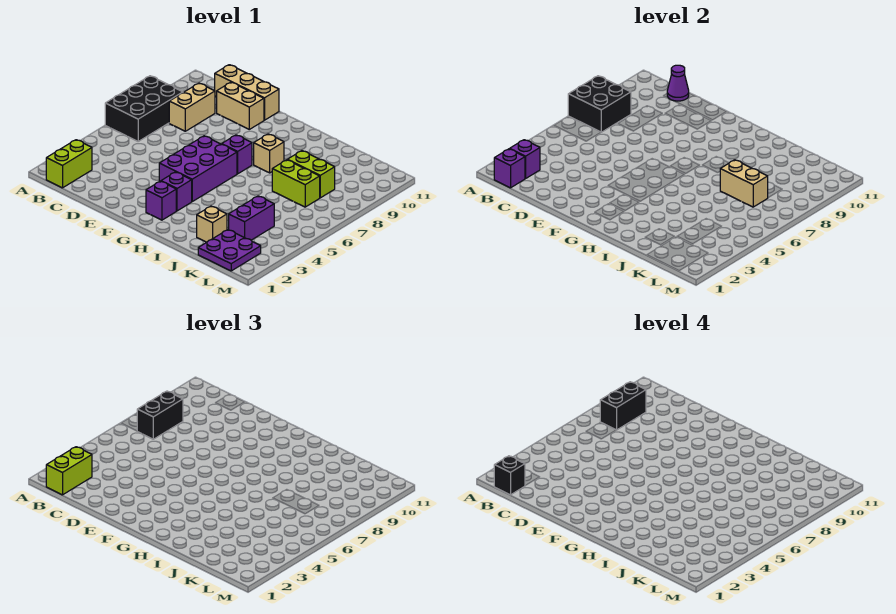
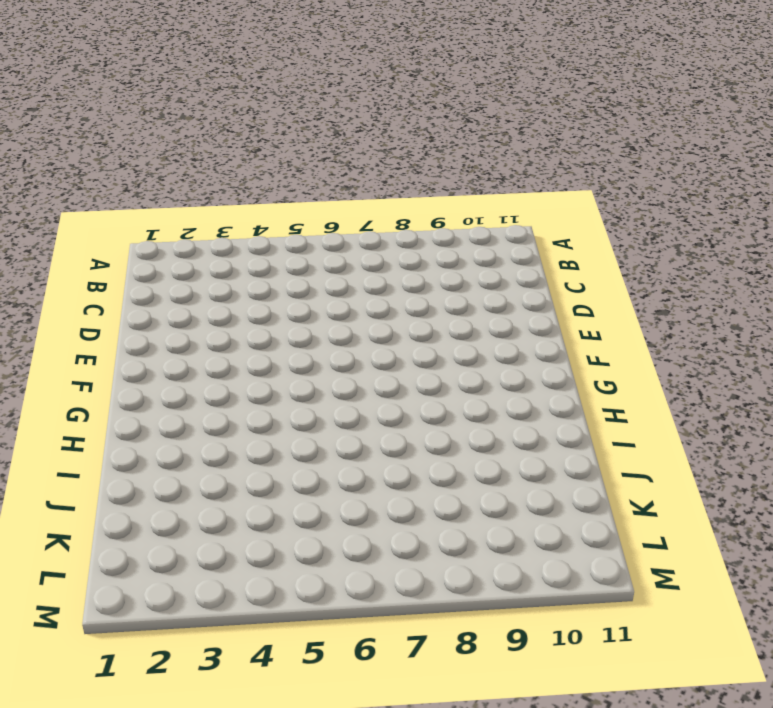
none -> black brick A6:B8 level 1
none -> lime brick B1:B2 level 1
none -> tan brick C8:C9 level 1

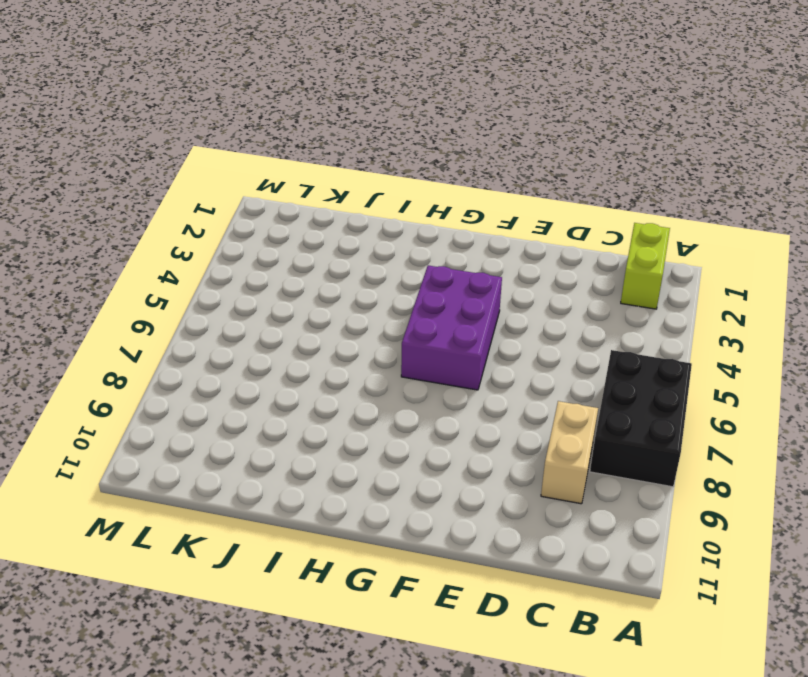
none -> tan brick C11:E11 level 1
none -> tan brick D10:E10 level 1
none -> purple brick G2 level 1

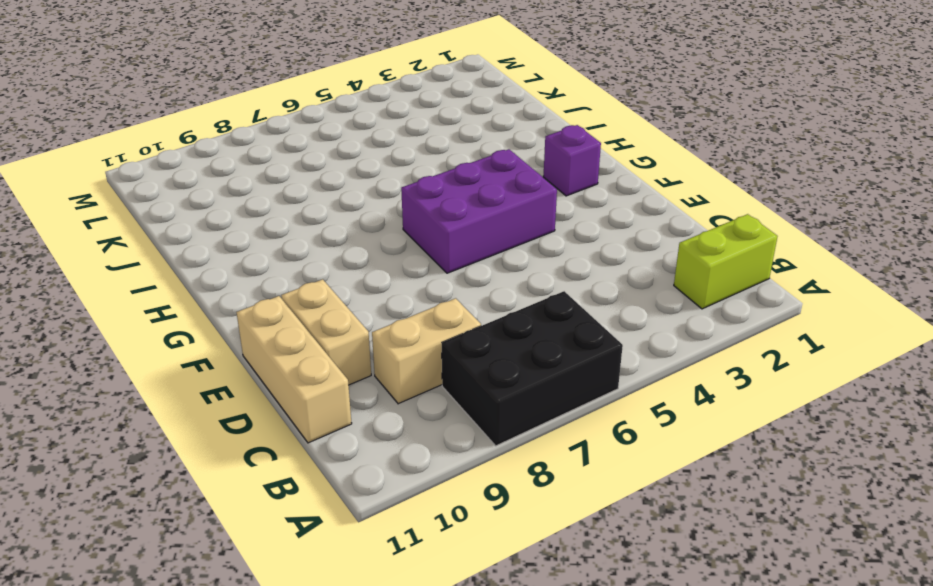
none -> purple brick G3 level 1
none -> purple brick G7 level 1
none -> tan brick H8 level 1

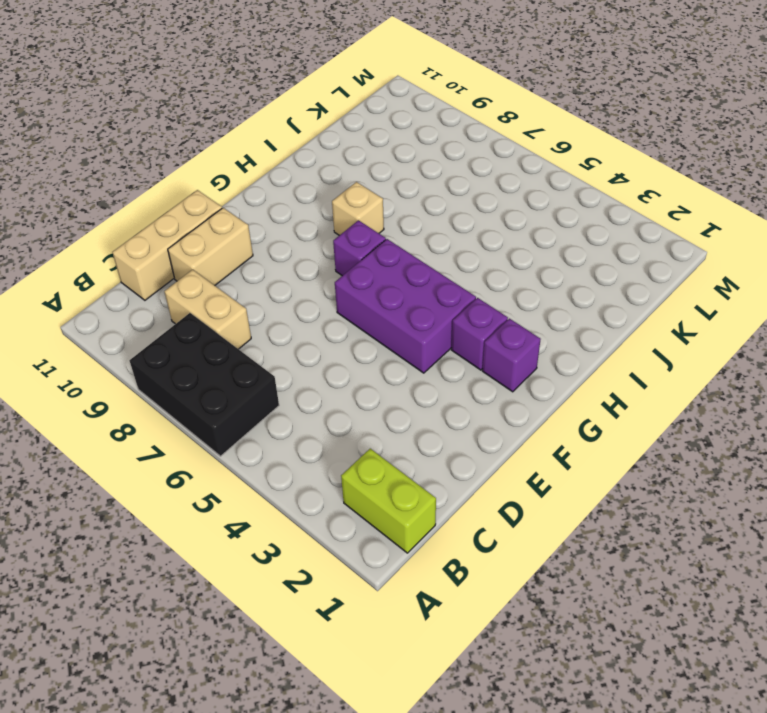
none -> tan brick J2 level 1
none -> lime brick J7:K7 level 1
none -> lime brick J8:K8 level 1

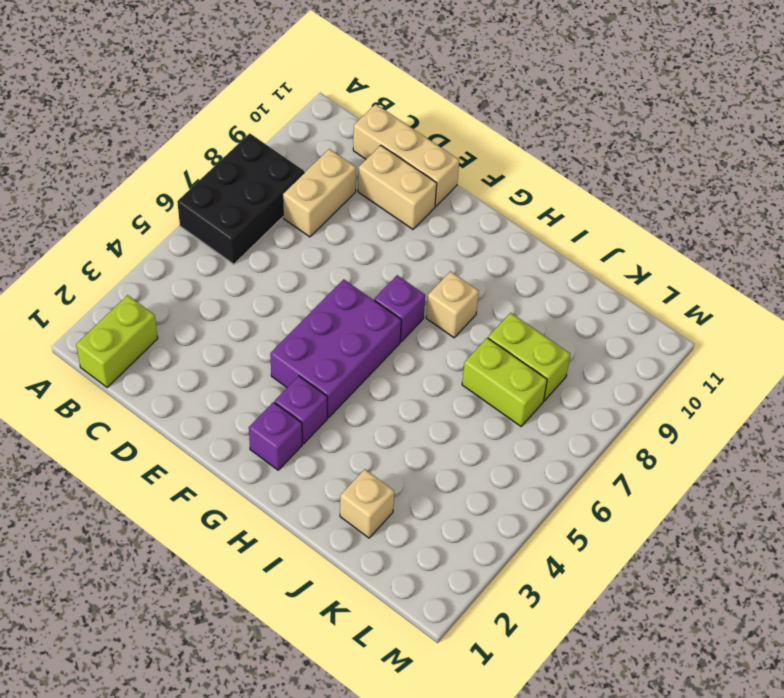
none -> purple plate K1:L2 level 1
none -> purple brick K3:K4 level 1
none -> black brick A7:B8 level 2

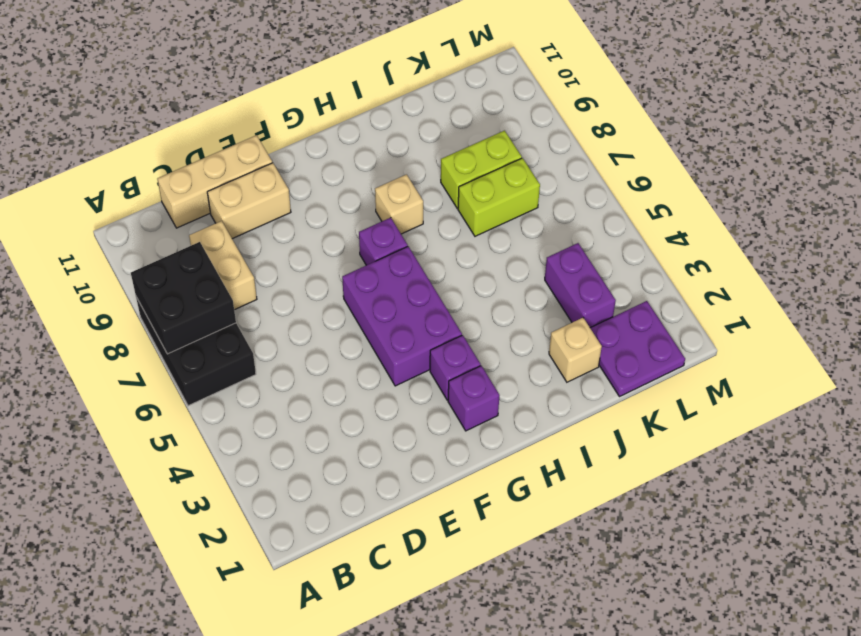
none -> lime brick B1:B2 level 1
none -> purple brick B1 level 2
none -> purple brick B2 level 2

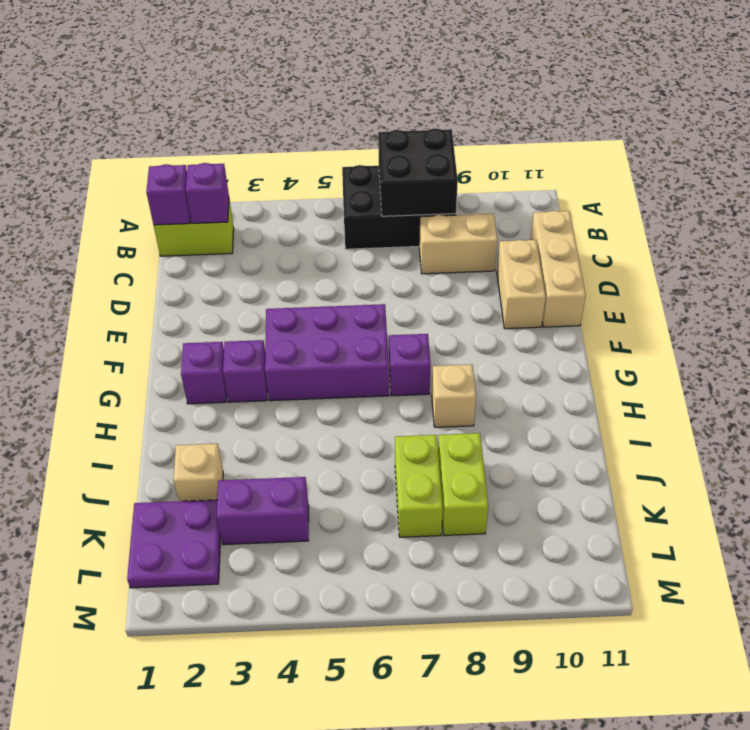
none -> purple cone C11 level 2
none -> tan brick J7:K7 level 2
none -> lime brick B1:B2 level 3

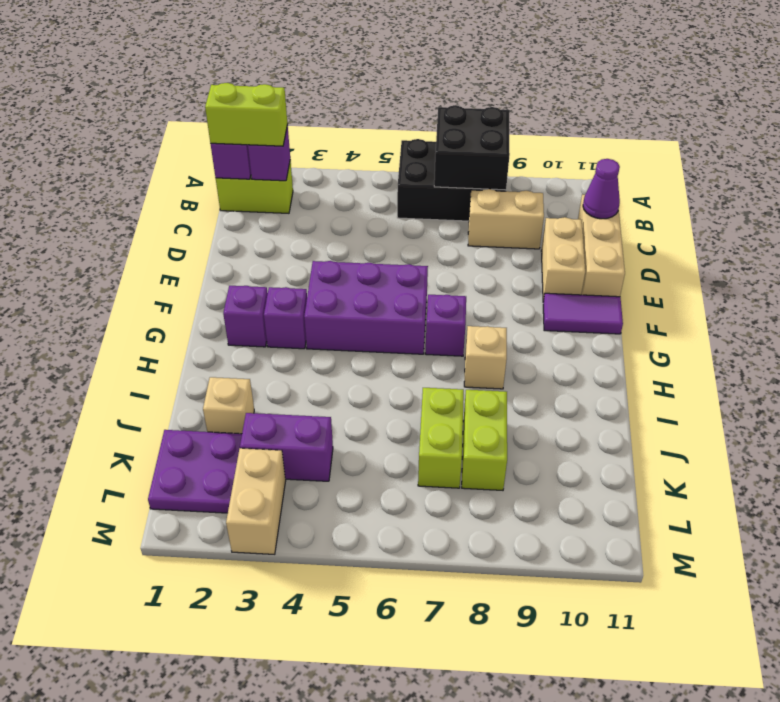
purple tile F10:F11 level 1 -> none
tan brick L3:M3 level 1 -> tan brick J7:K7 level 2
none -> black brick B7:B8 level 3
none -> black brick B1 level 4
none -> black brick B8:B9 level 4

